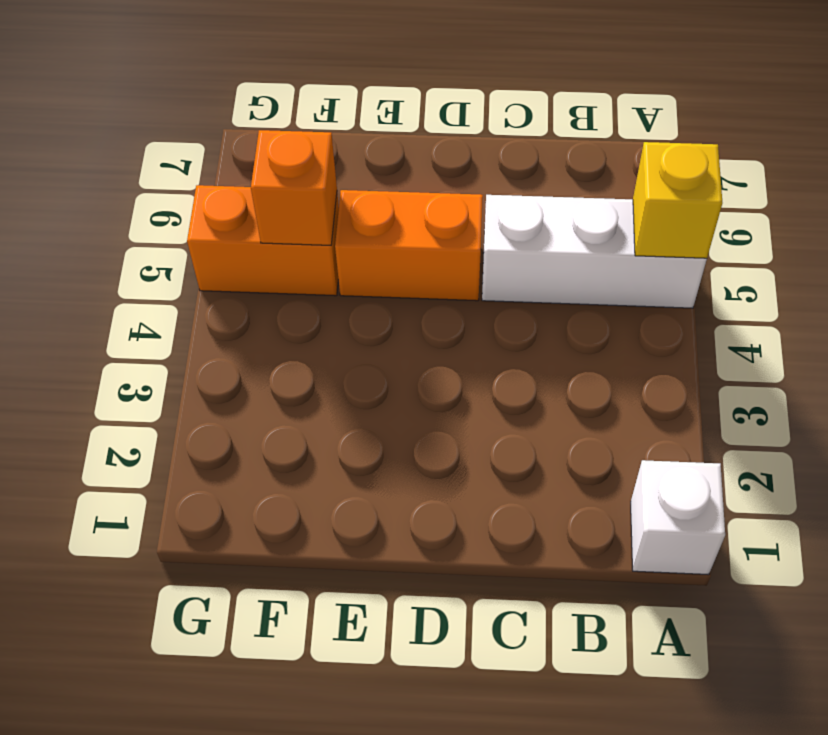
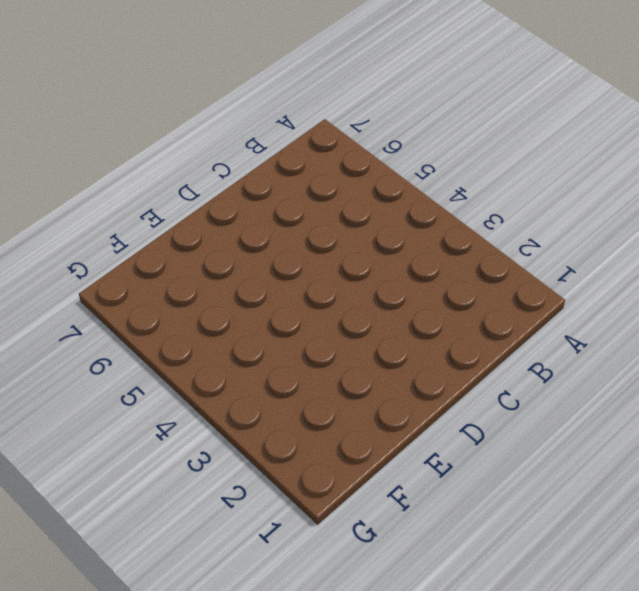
none -> white brick A1 level 1
none -> white brick A5:C5 level 1

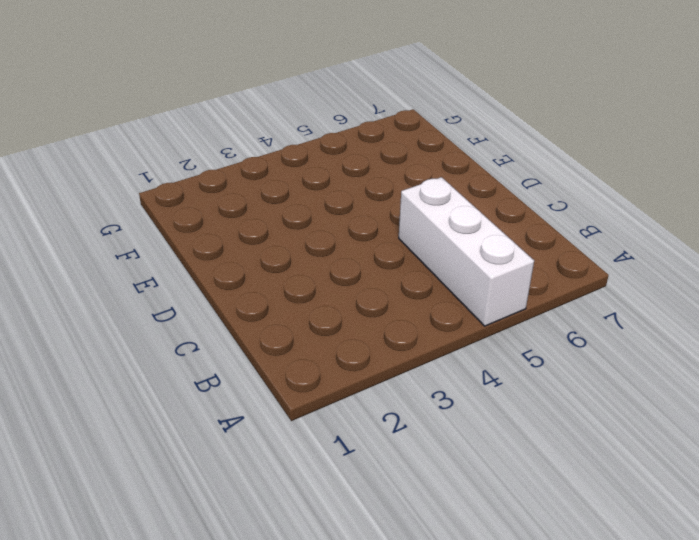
none -> white brick A1 level 1
none -> orange brick D5:E5 level 1

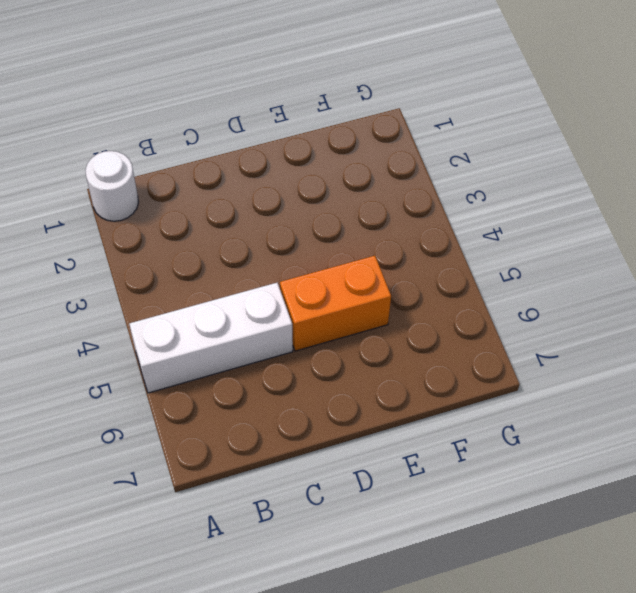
white round brick A1 level 1 -> white brick A1 level 1
none -> orange brick F5:G5 level 1
none -> yellow brick A5 level 2

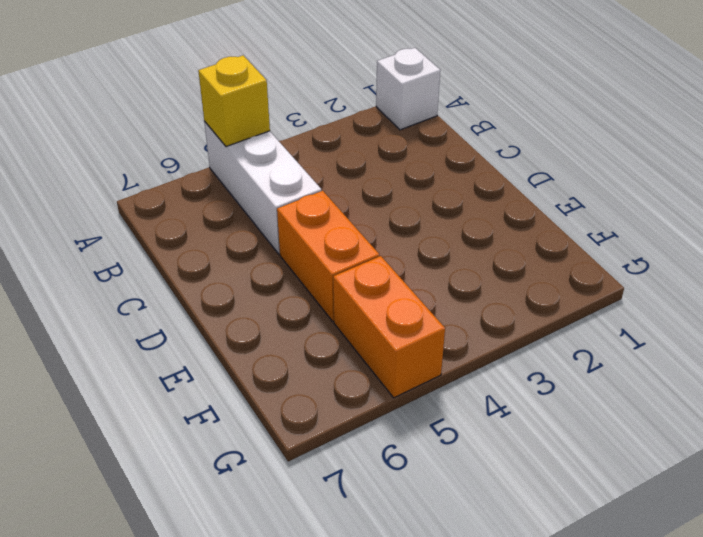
none -> orange brick F5 level 2

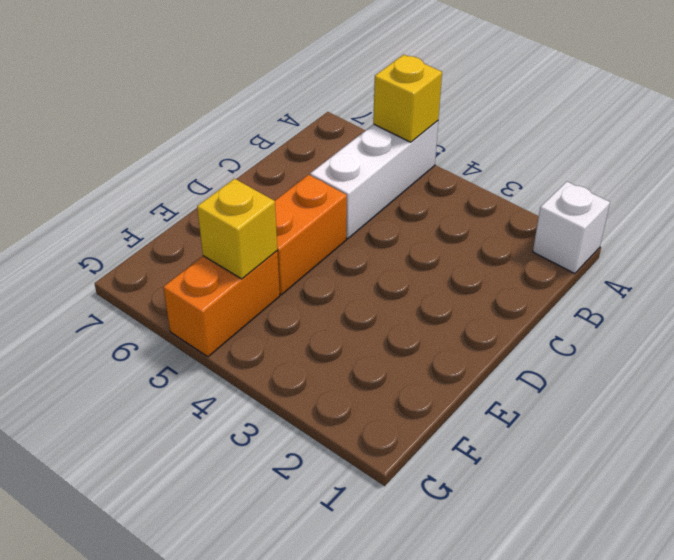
yellow brick F5 level 2 -> orange brick F5 level 2

